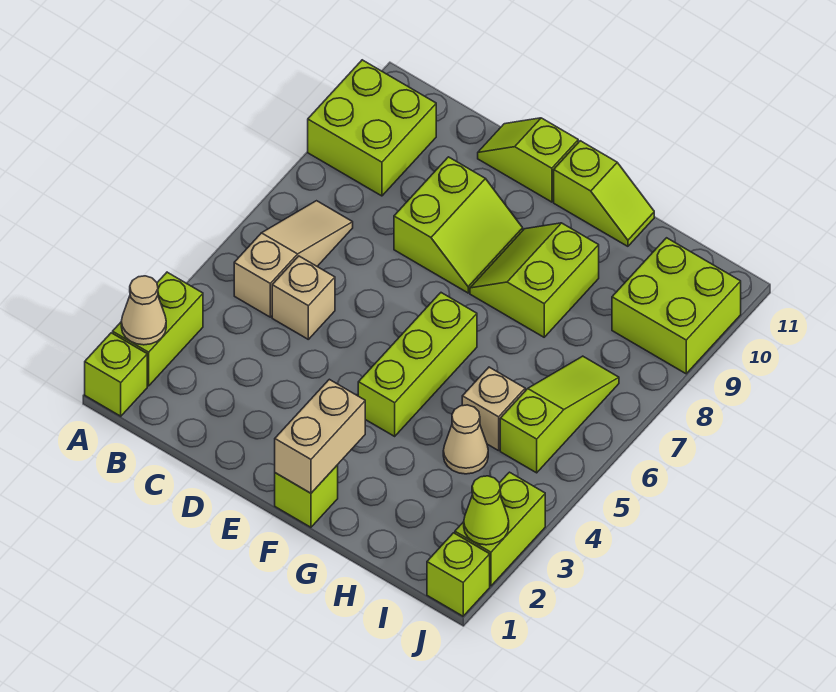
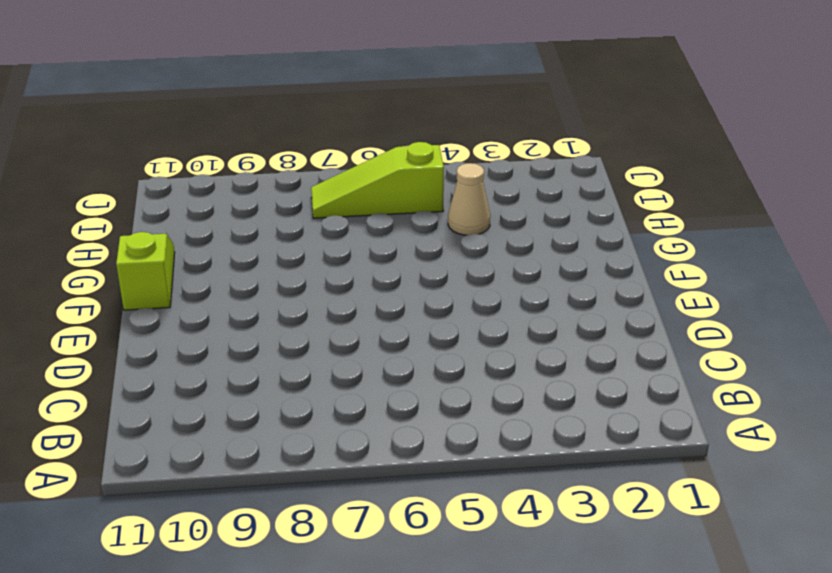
none -> lime brick A1 level 1
none -> lime brick A2:A3 level 1
none -> lime brick A9:B10 level 1

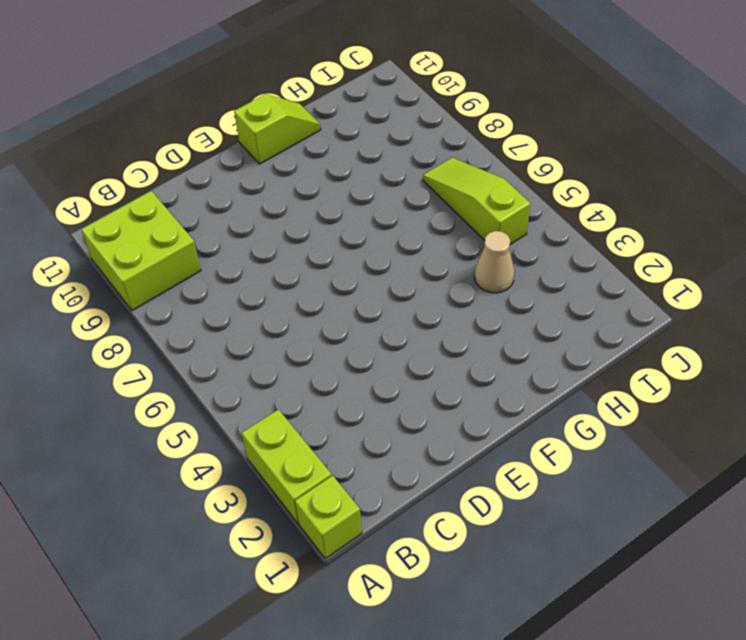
none -> tan slope B5:B7 level 1 top 5
none -> tan brick C5 level 1
none -> lime slope D8:E9 level 1 top D

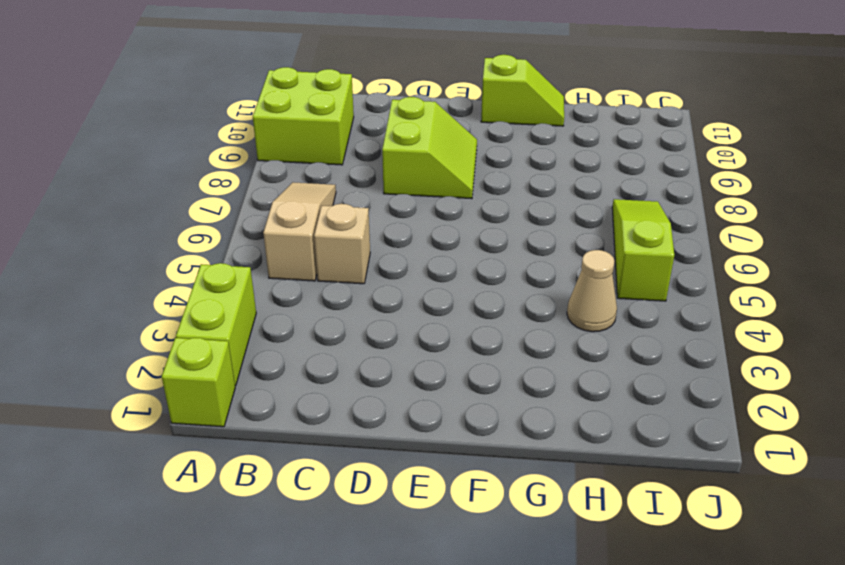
none -> lime slope D11:E11 level 1 top E
none -> lime brick F1 level 1
none -> lime brick F4:F6 level 1

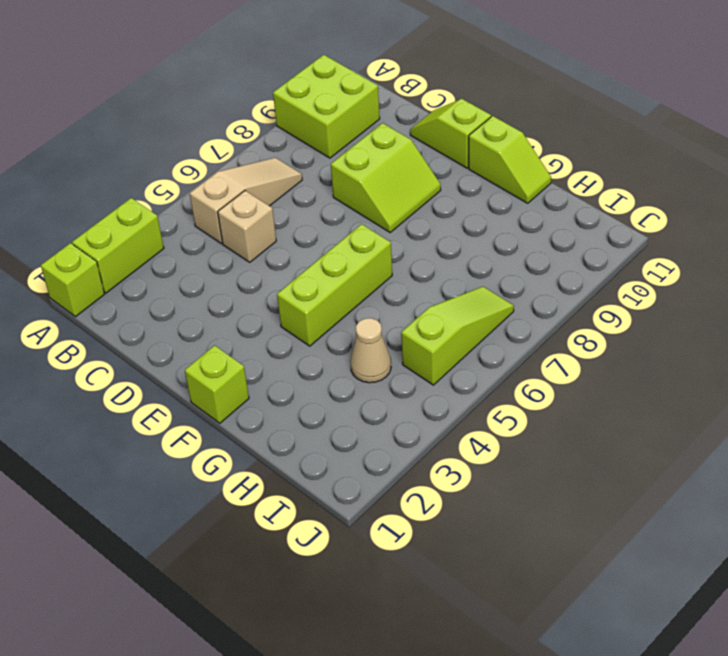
none -> lime slope F8:G9 level 1 top G
none -> tan brick H5 level 1
none -> lime brick I9:J10 level 1

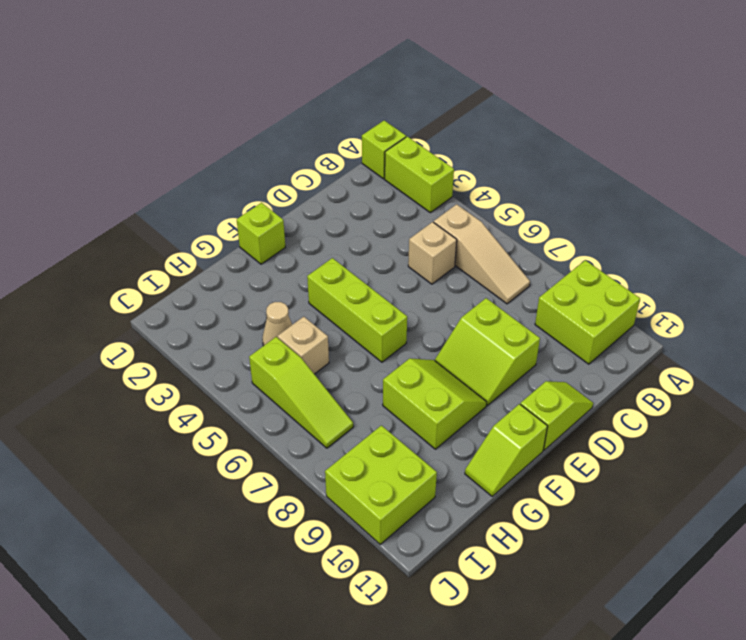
none -> lime brick J1 level 1
none -> lime brick J2:J3 level 1
none -> tan cone A2 level 2

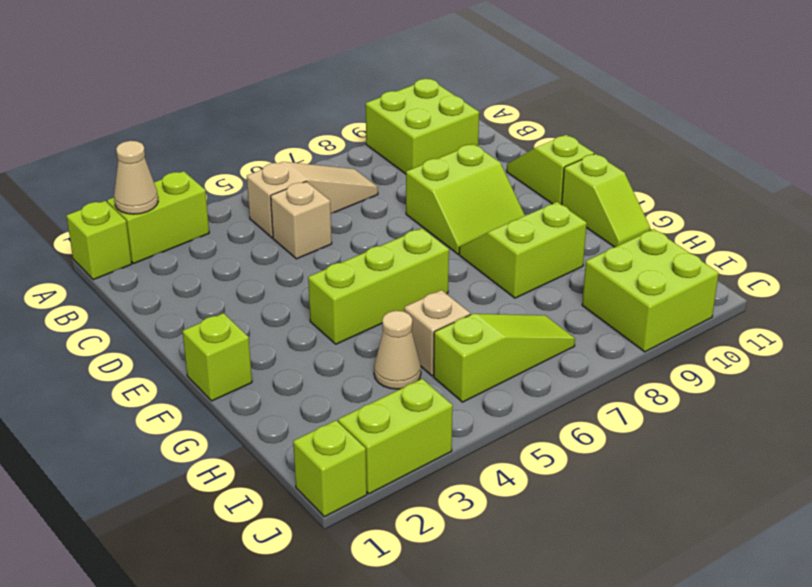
none -> tan brick F1:F2 level 2
none -> lime cone J2 level 2

